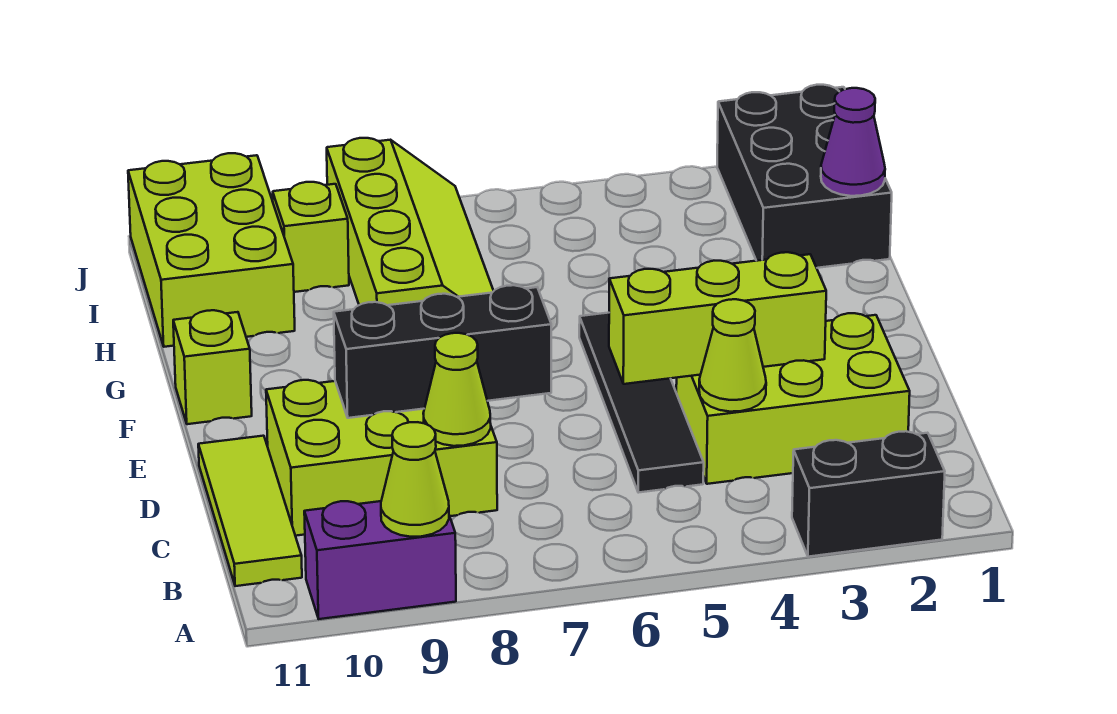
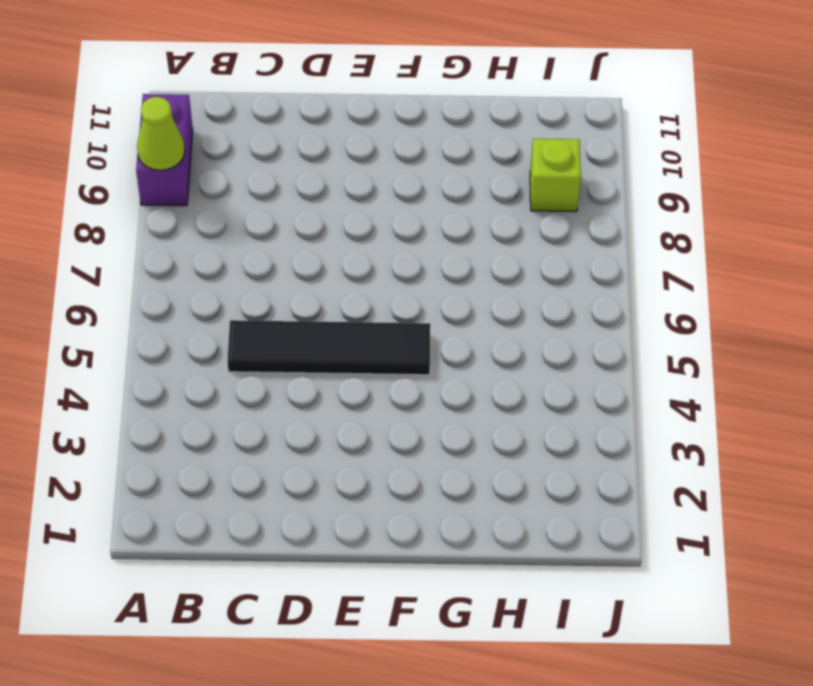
none -> black brick A2:A3 level 1
none -> lime tile B11:D11 level 1
none -> lime brick C2:D4 level 1

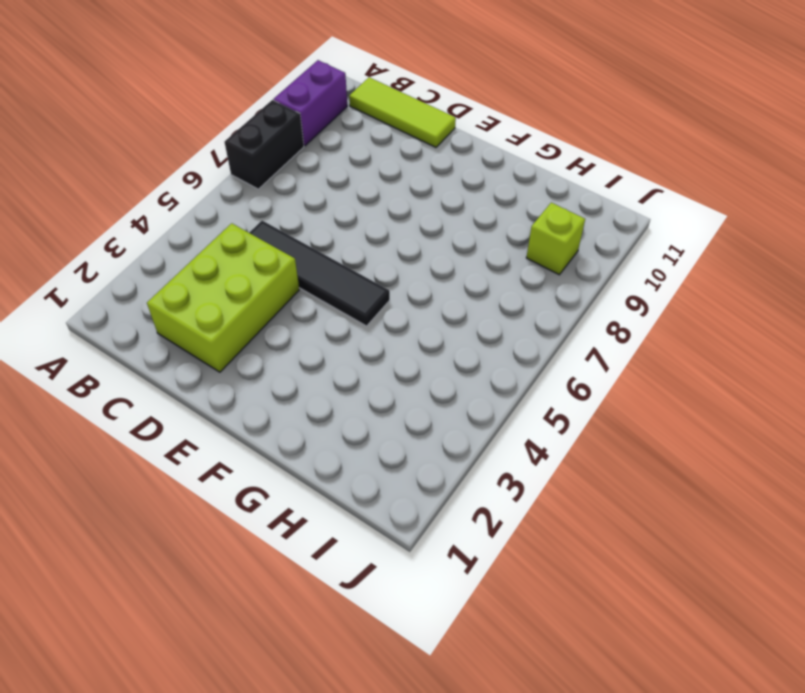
black brick A7:A8 level 1 -> black brick A2:A3 level 1
none -> lime brick C8:D10 level 1
none -> lime brick F11 level 1
none -> lime slope G7:J8 level 1 top 8

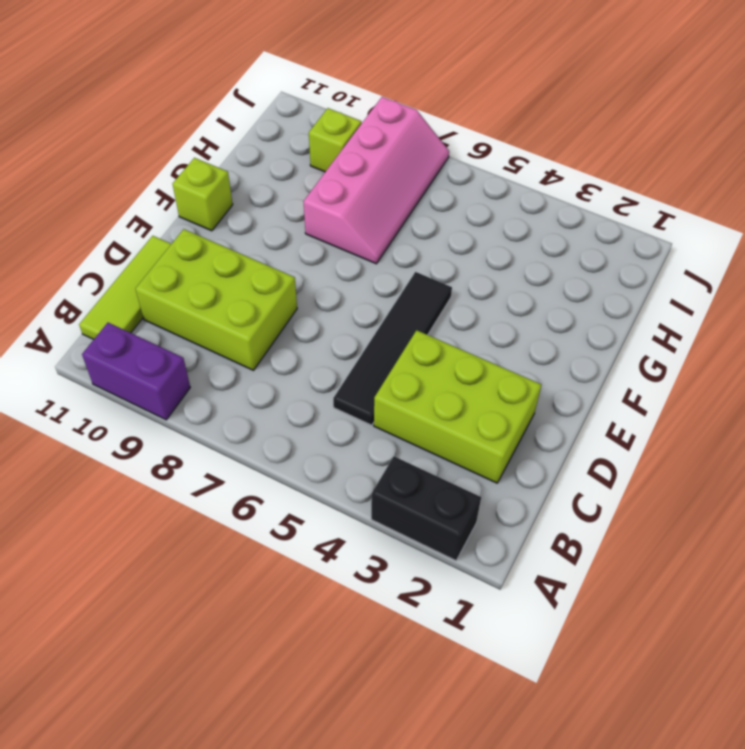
pink slope G7:J8 level 1 top 8 -> lime slope G7:J8 level 1 top 8
none -> black brick H1:J2 level 1
none -> lime brick H10:J11 level 1
none -> lime cone A9 level 2

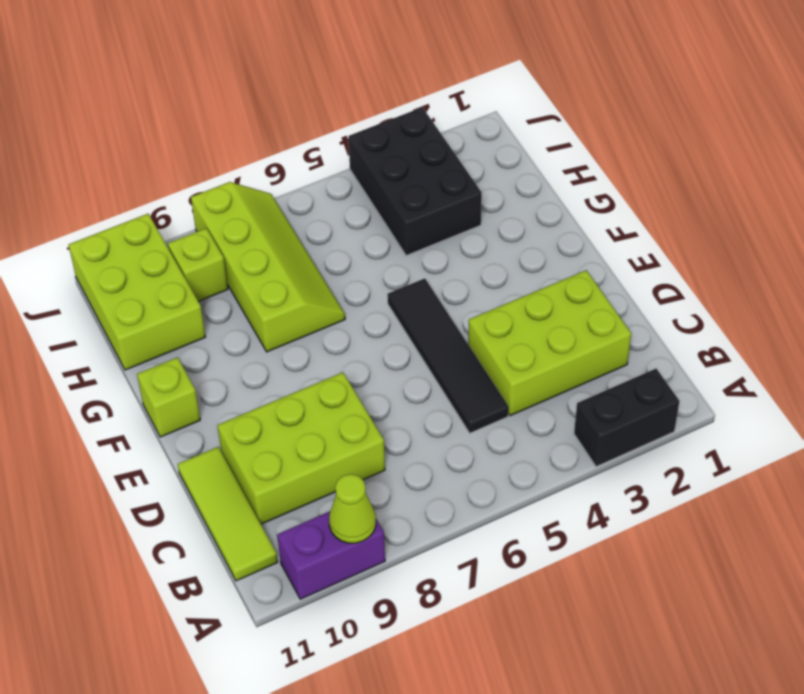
black brick H3:J4 level 1 -> black brick H1:J2 level 1
none -> lime cone C4 level 2
none -> lime cone C8 level 2
none -> lime brick D3:D5 level 2

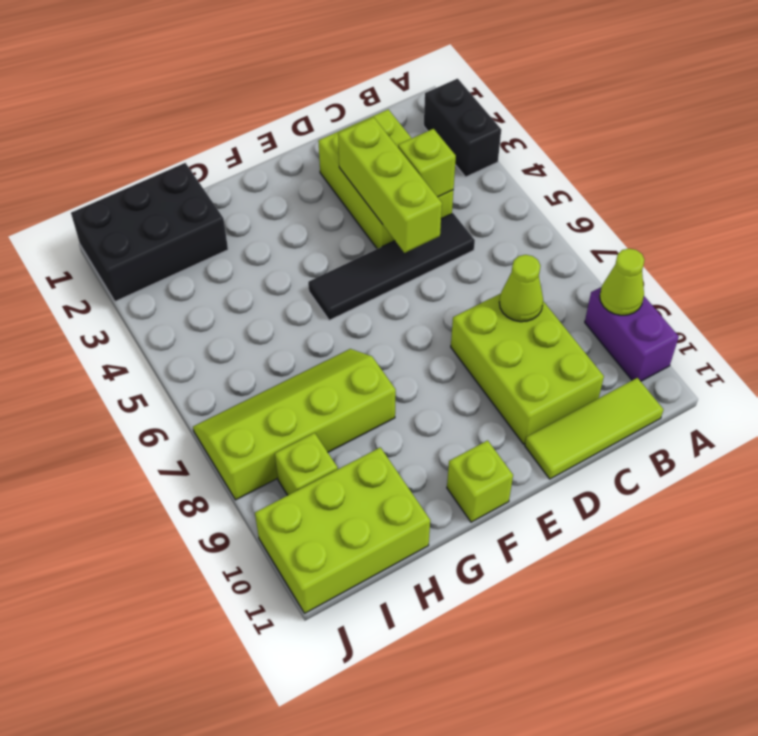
lime brick C4 level 2 -> lime cone C4 level 2
none -> black brick D7:D9 level 2
none -> purple cone H1 level 2

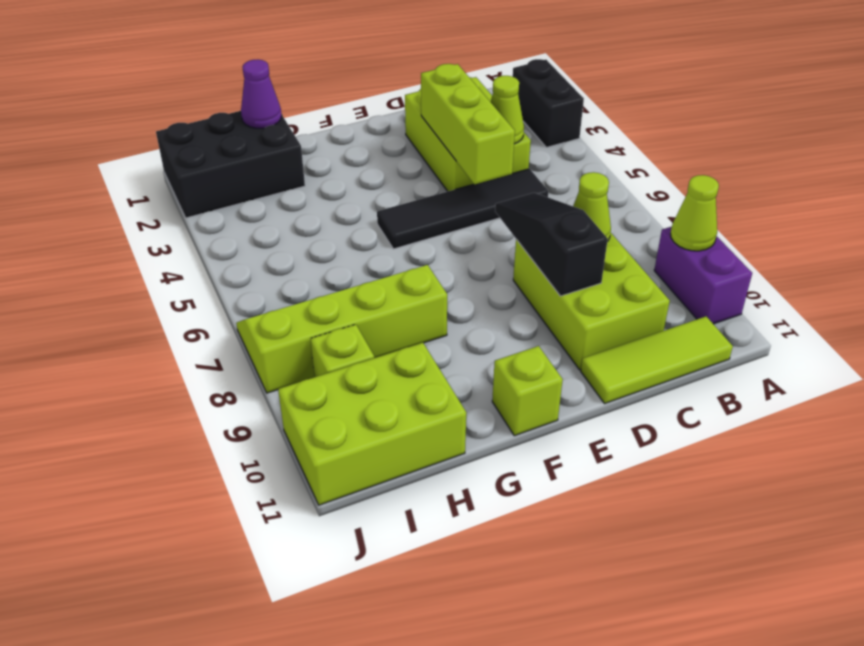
black slope D7:D9 level 2 top 9 -> black brick D7:D9 level 2

